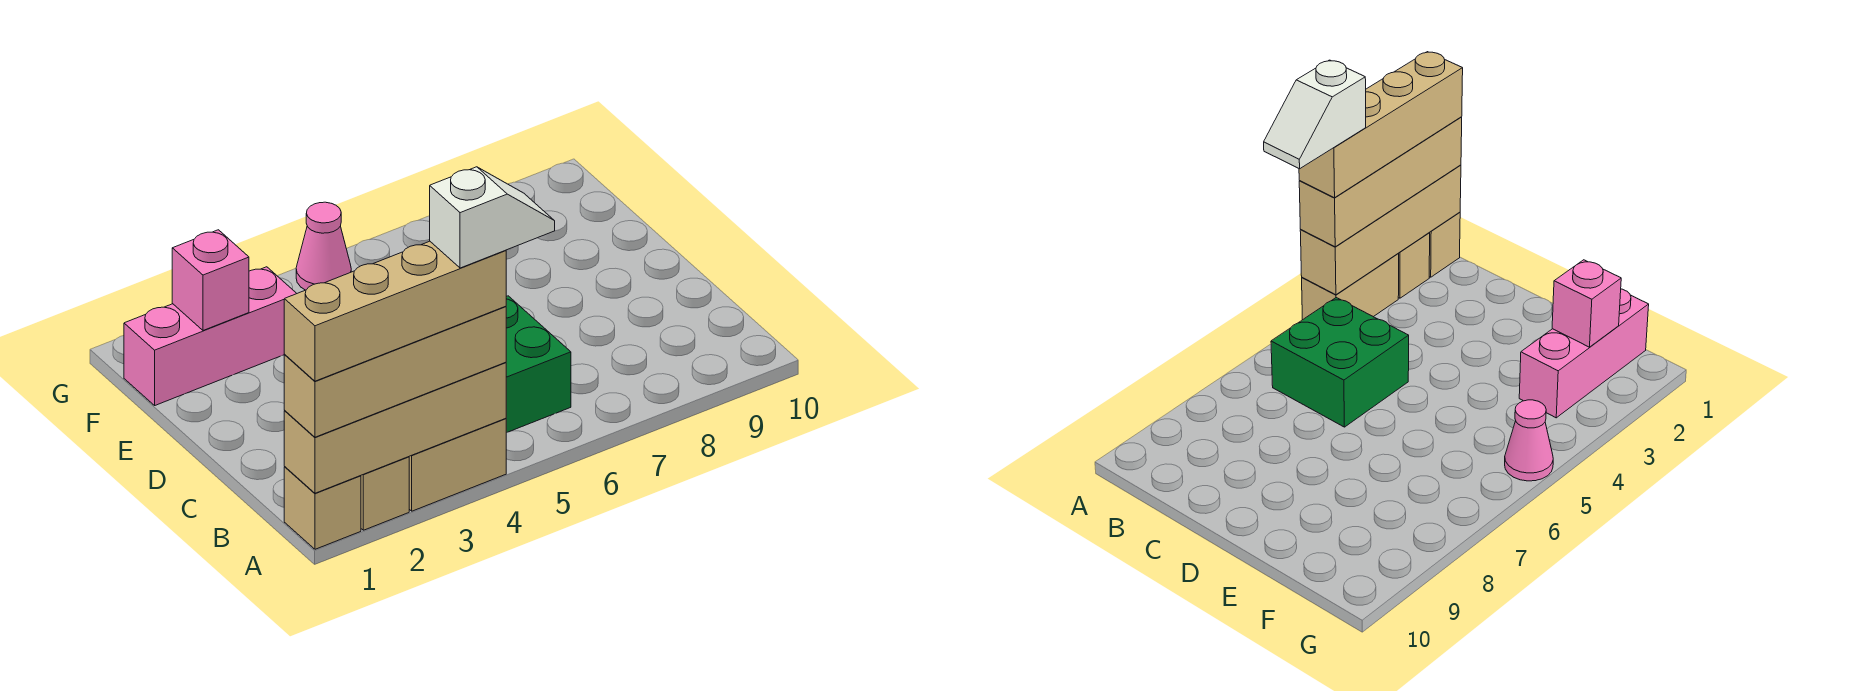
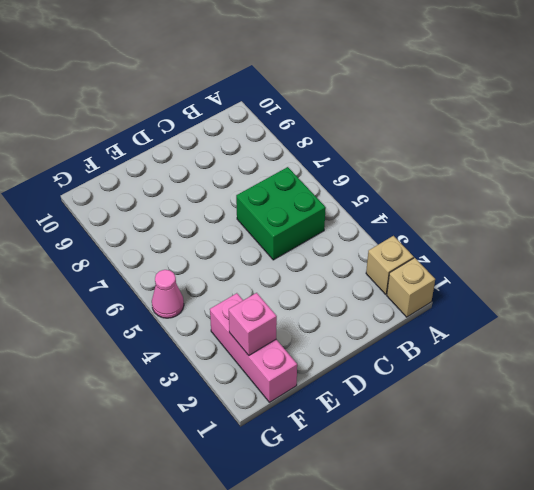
none -> tan brick A3:A4 level 1
none -> tan brick A1:A4 level 2

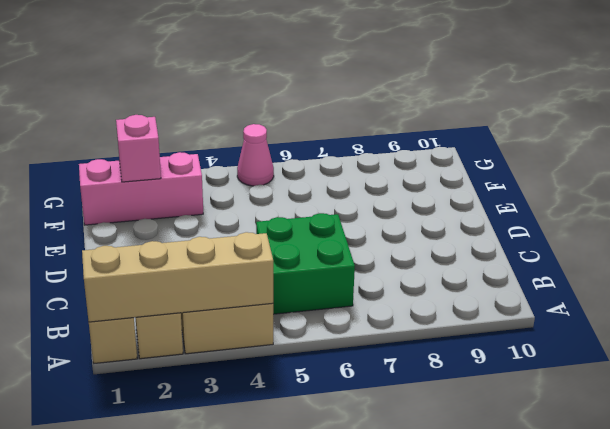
none -> tan brick A1:A4 level 3
none -> tan brick A1:A4 level 4

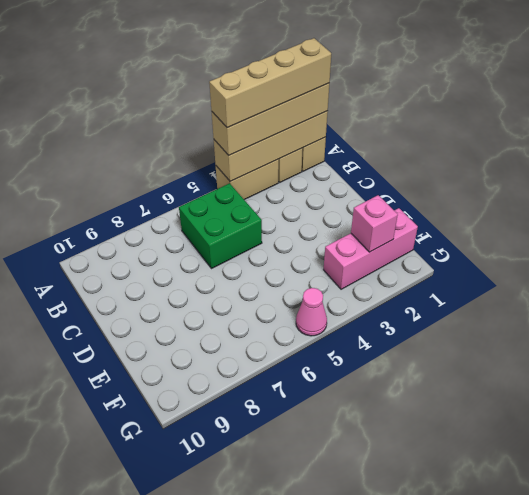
none -> white slope A4:A5 level 5 top 4

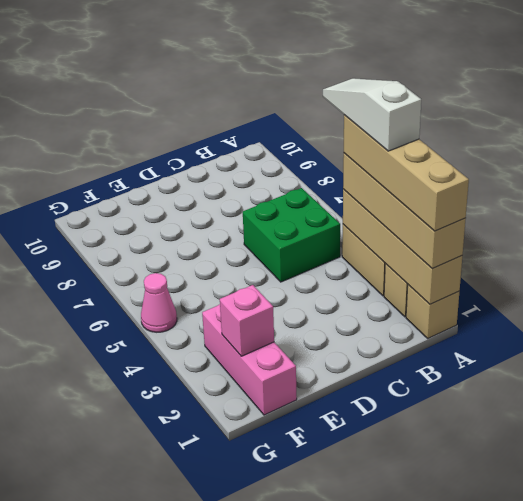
white slope A3:A5 level 5 top 3 -> white slope A4:A5 level 5 top 4

